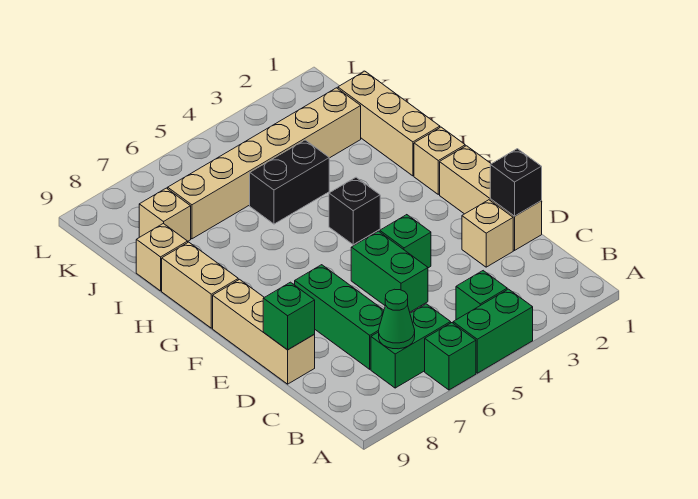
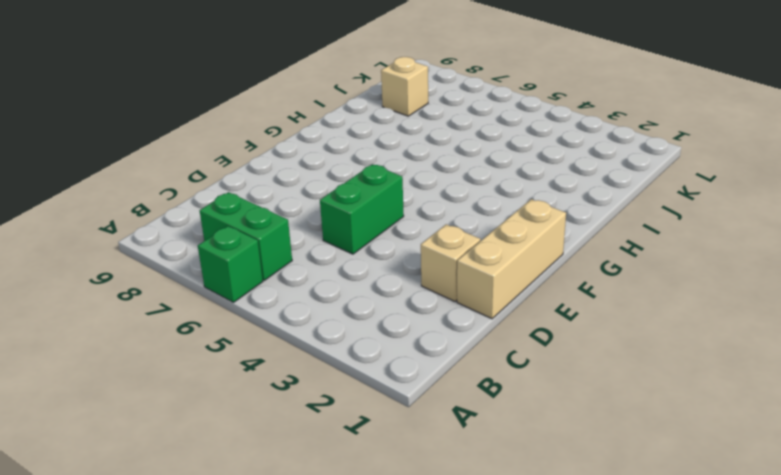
none -> green brick A4:A5 level 1
none -> green brick B4 level 1
none -> green brick C7:E7 level 1

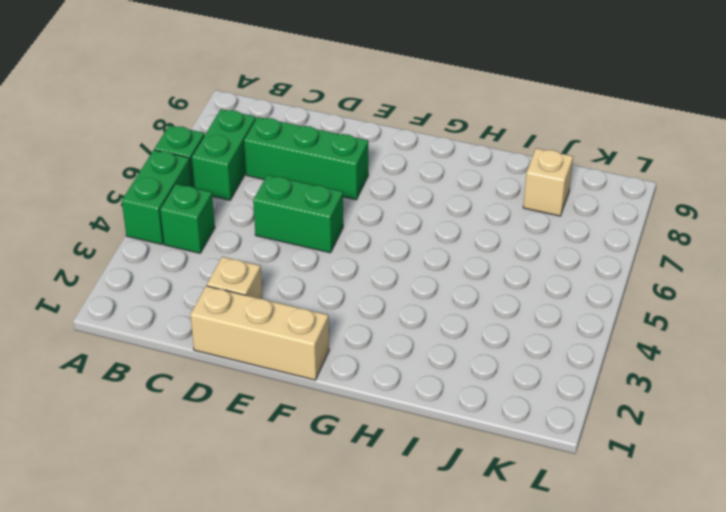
none -> tan brick D9:F9 level 1
none -> green brick E4 level 1
none -> tan brick G1 level 1

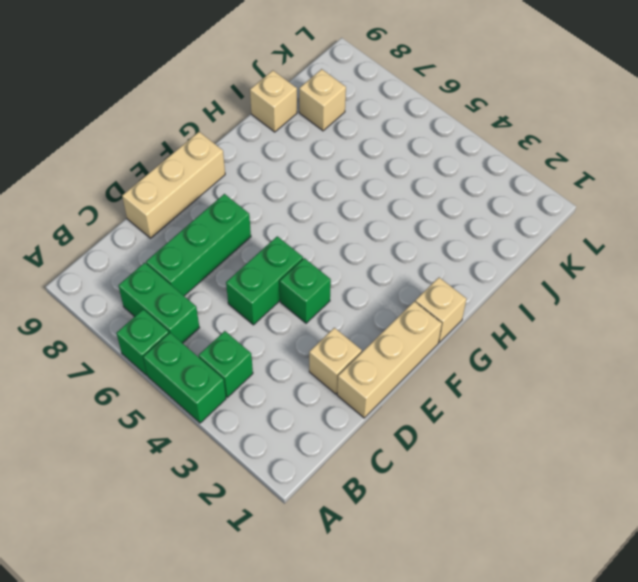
none -> black brick G4 level 1
none -> tan brick G9:H9 level 1
none -> tan brick H1:J1 level 1

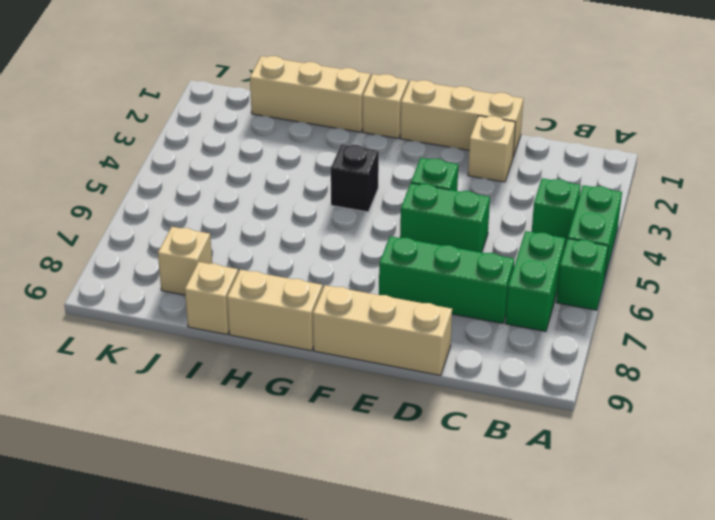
none -> black brick I4:I5 level 1
none -> tan brick J2:J7 level 1
none -> green cone B7 level 2

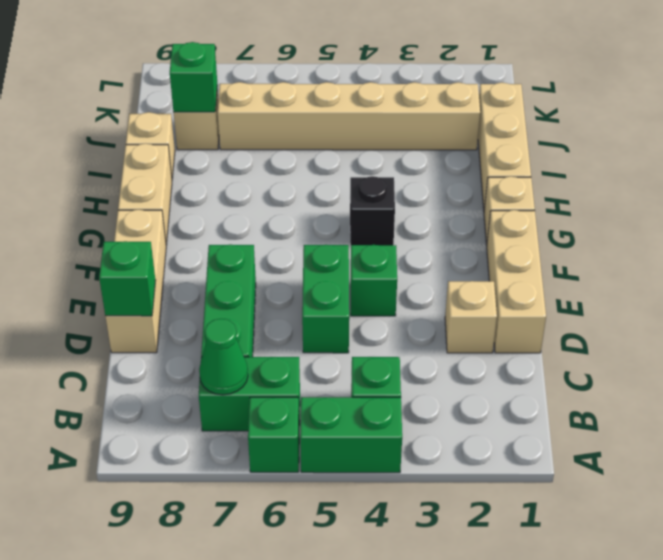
green brick J8 level 2 -> none
none -> black brick I4:I5 level 1
none -> black brick D1 level 2

